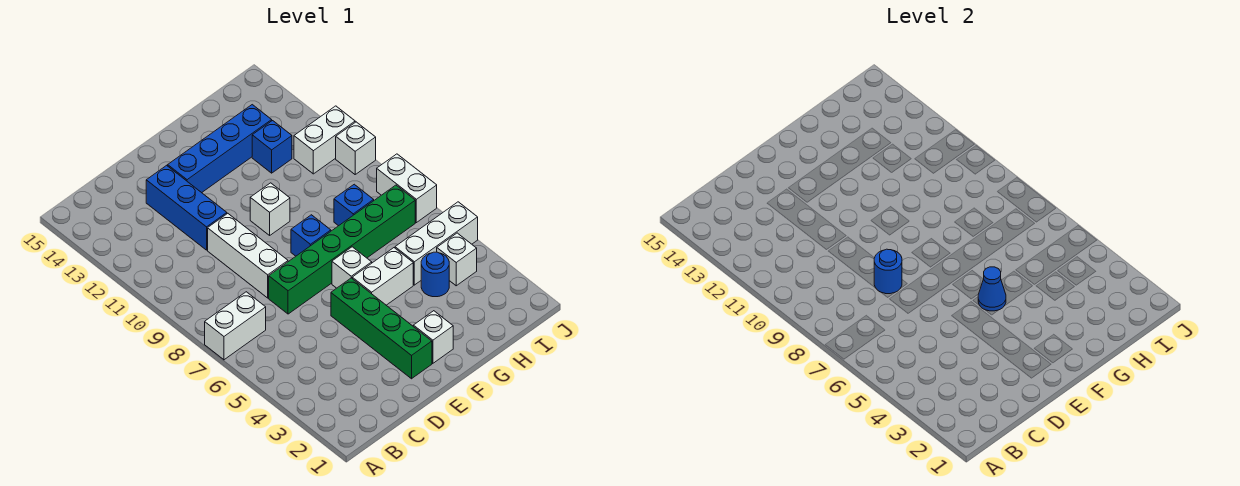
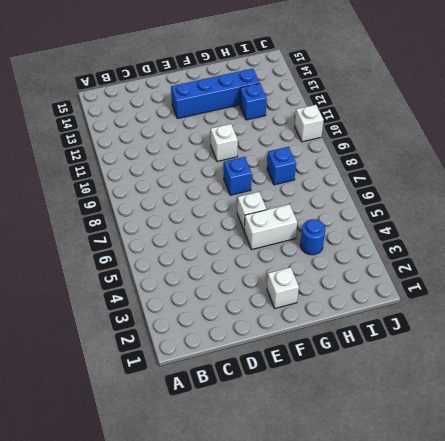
none -> white brick A7:B7 level 1
none -> green brick D7:I7 level 1
none -> white brick D8:D10 level 1

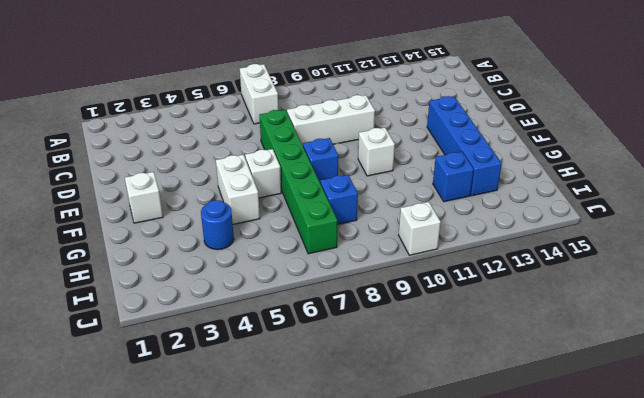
none -> blue brick D11:D13 level 1
none -> green brick E2:E5 level 1
none -> white brick H5:J5 level 1

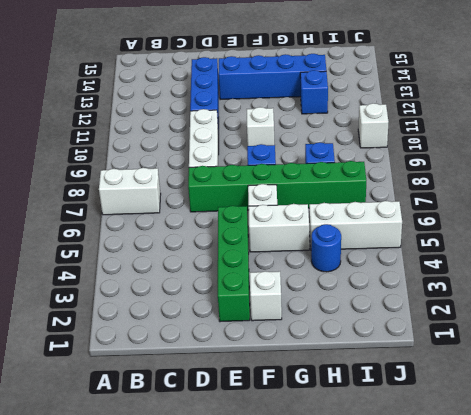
none -> white brick I4 level 1
none -> white brick I11:J11 level 1
none -> white brick J7:J8 level 1

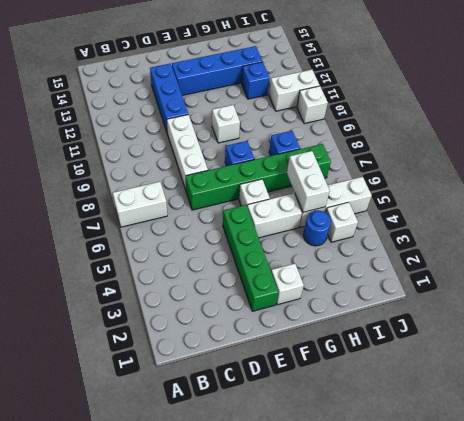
white brick H5:H6 level 2 -> white brick J7:J8 level 1
none -> blue round brick D8 level 2
none -> blue cone F5 level 2

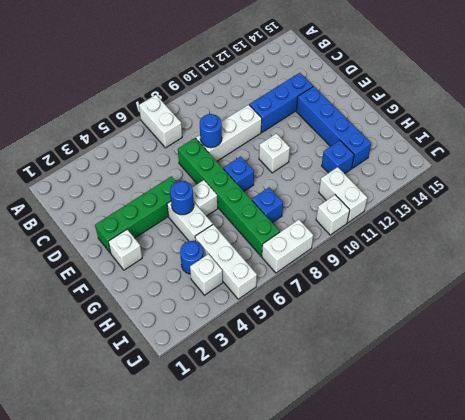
blue round brick F5 level 2 -> blue cone F5 level 2

